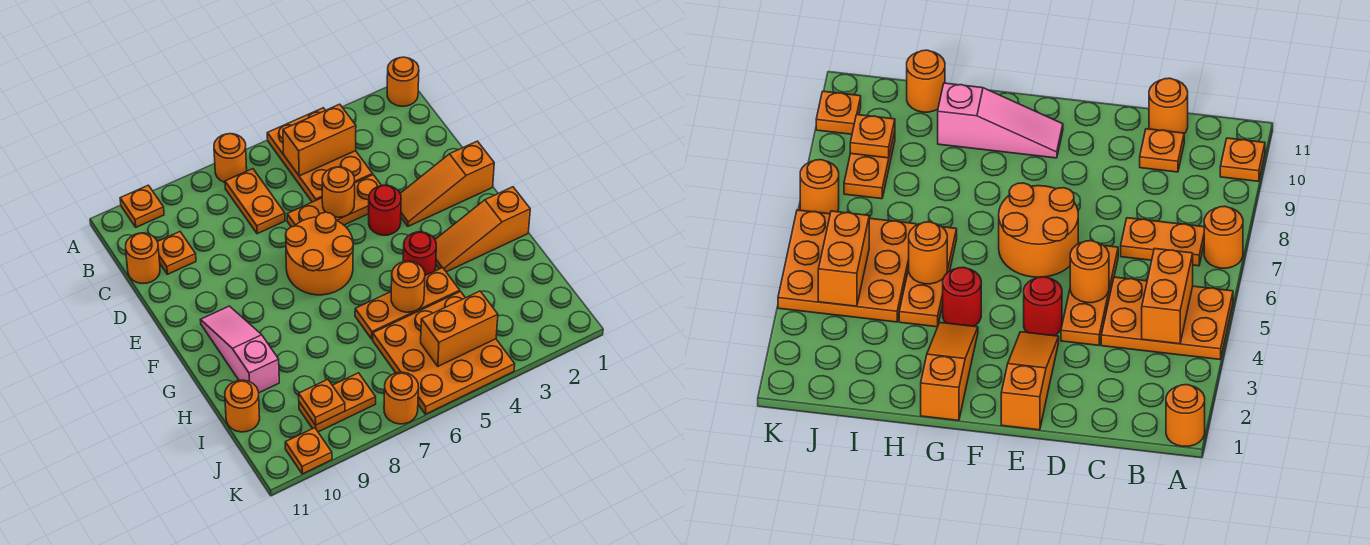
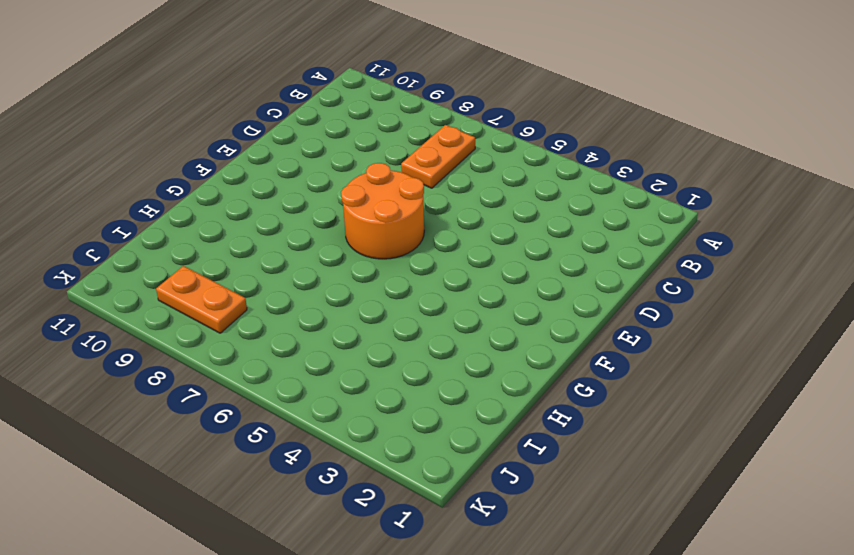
none -> orange round brick A1 level 1
none -> orange plate A4:C5 level 1
none -> orange round brick A7 level 1

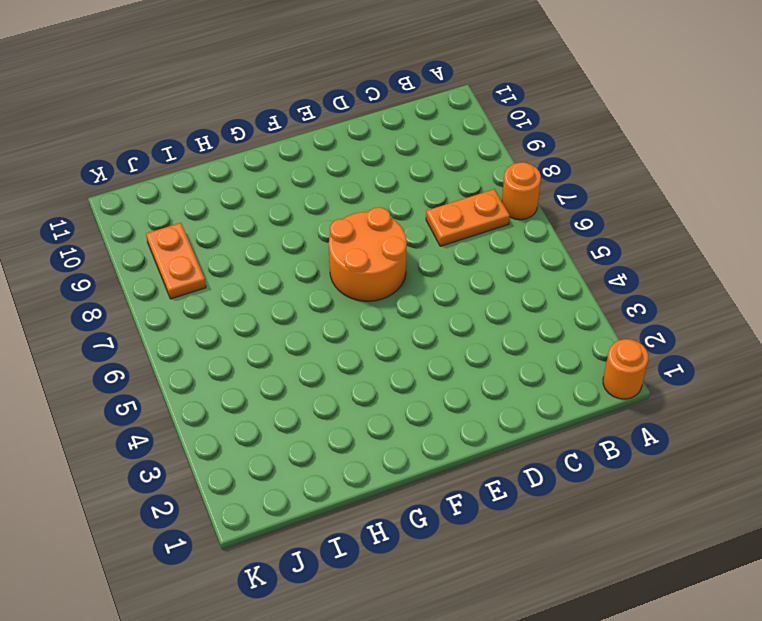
none -> orange plate A4:C5 level 1
none -> orange plate A10 level 1
none -> orange plate C10 level 1

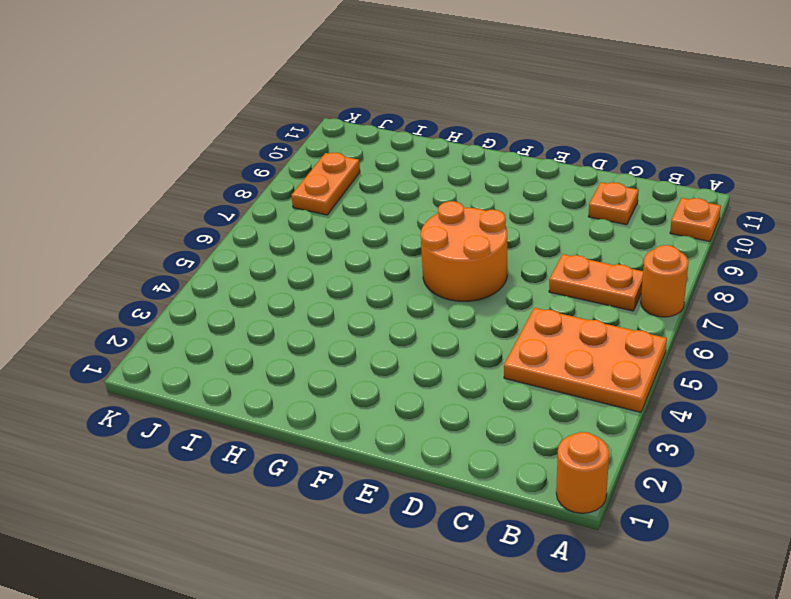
none -> orange round brick C11 level 1
none -> orange plate D4:D6 level 1
none -> orange slope E1:E3 level 1 top 1

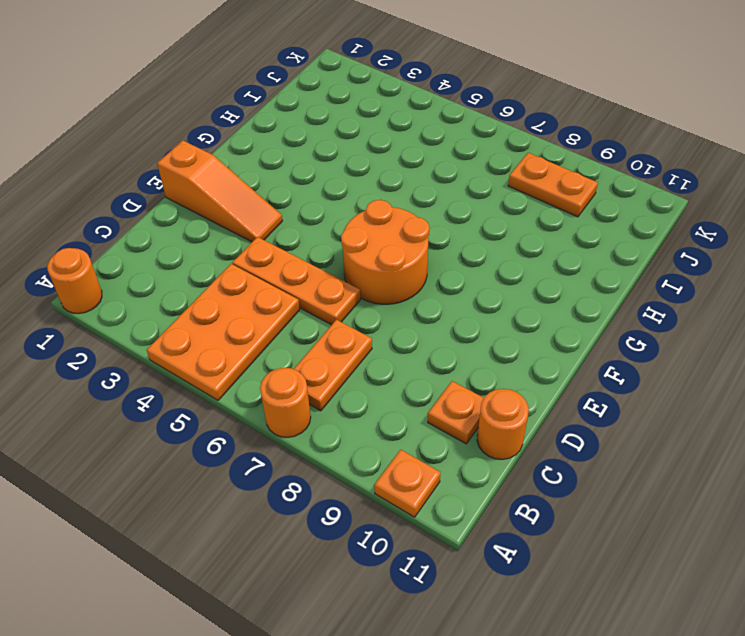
none -> red round brick E4 level 1
none -> pink slope F10:H10 level 1 top H
none -> orange slope G1:G3 level 1 top 1

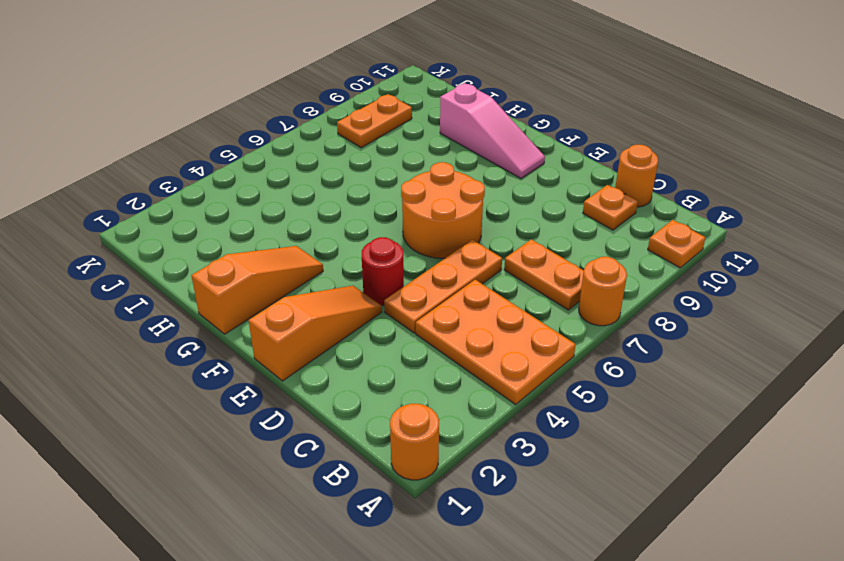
none -> red round brick G4 level 1
none -> orange plate H4:H6 level 1
none -> orange plate I4:K6 level 1

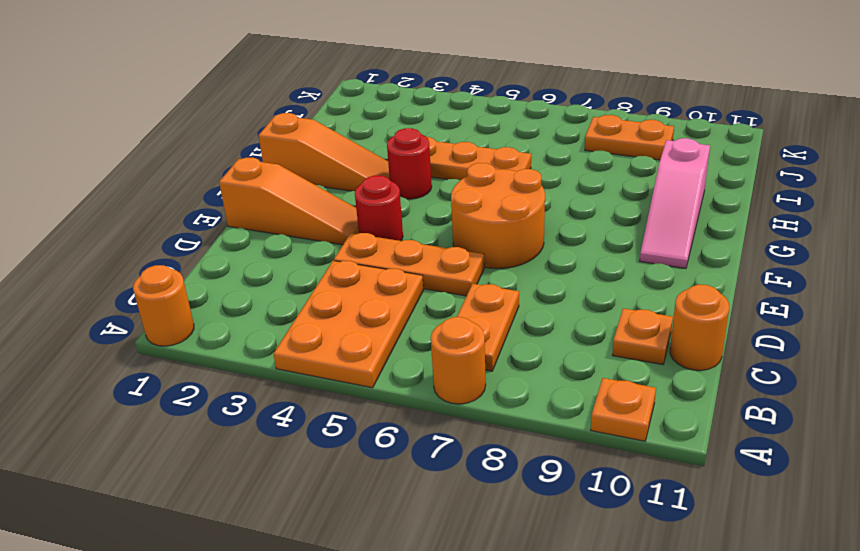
none -> orange plate I4:K6 level 1
none -> orange round brick I11 level 1
none -> orange round brick K7 level 1

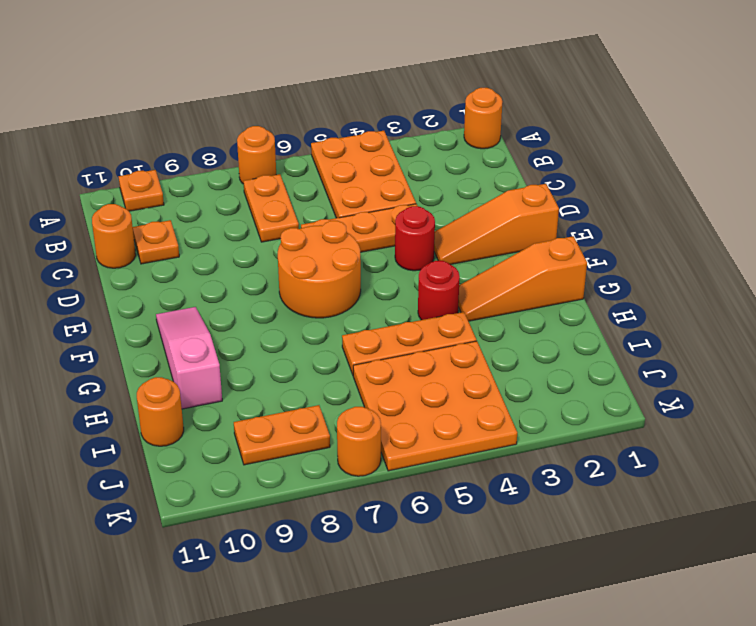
none -> orange plate K10 level 1
none -> orange brick B4:B5 level 2
none -> orange round brick D5 level 2

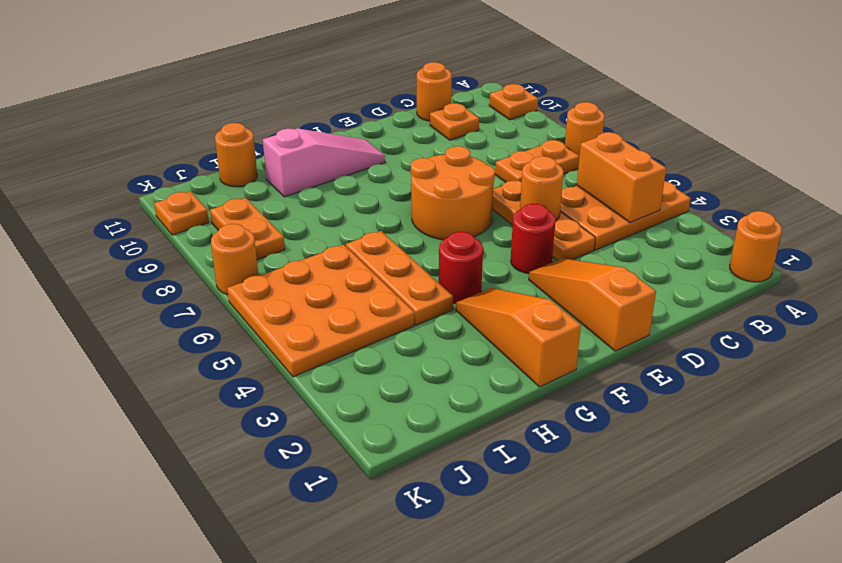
none -> orange round brick H5 level 2
none -> orange brick J4:J5 level 2
none -> orange plate J9 level 2

